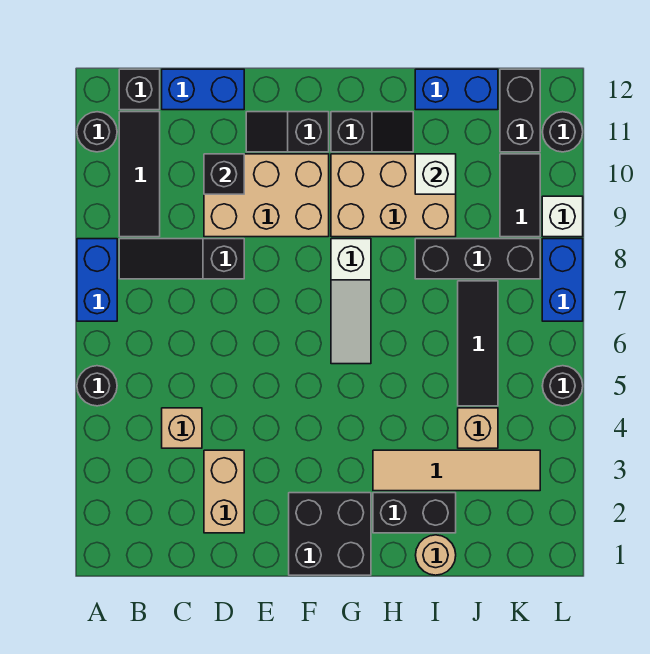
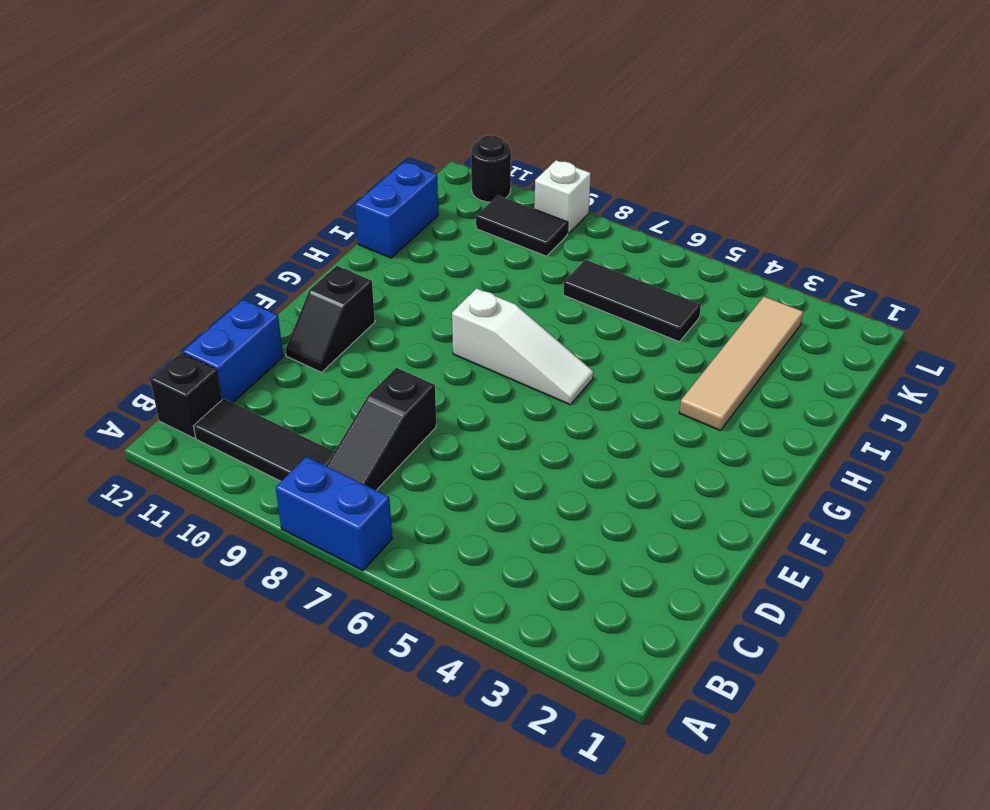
none -> black round brick A5 level 1
none -> black round brick A11 level 1
none -> tan brick C4 level 1
none -> tan brick D2:D3 level 1

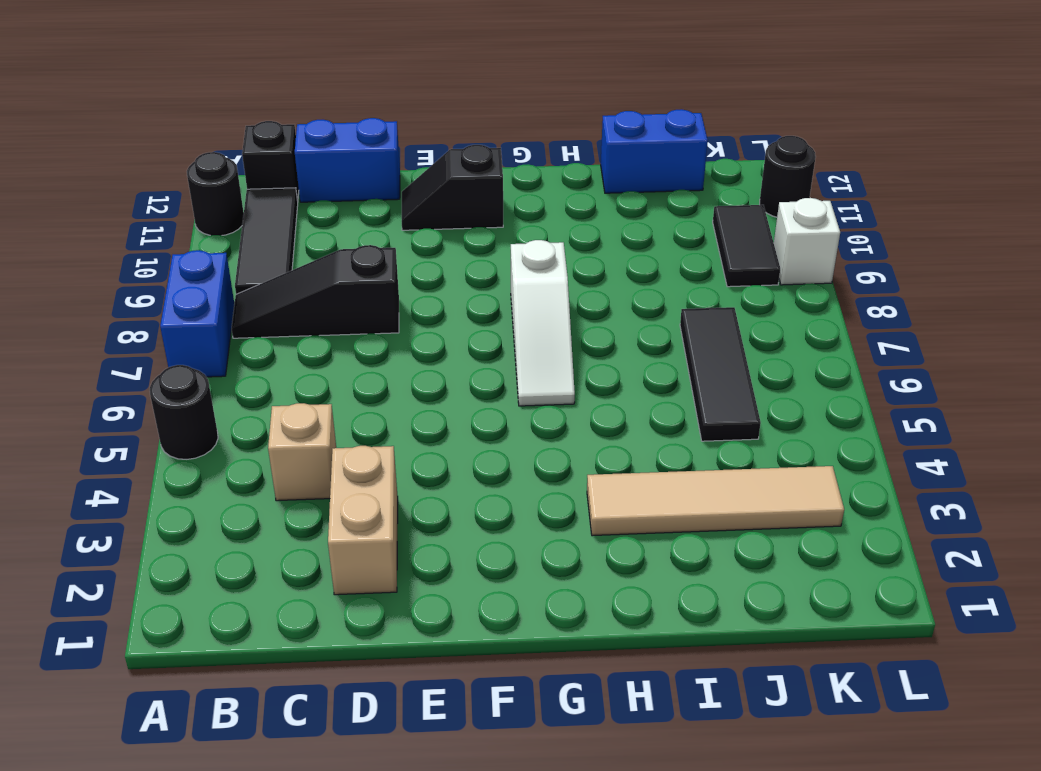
none -> tan brick D9:F10 level 1
none -> black brick F1:G2 level 1
none -> tan brick G9:I10 level 1
none -> black slope G11:H11 level 1 top G

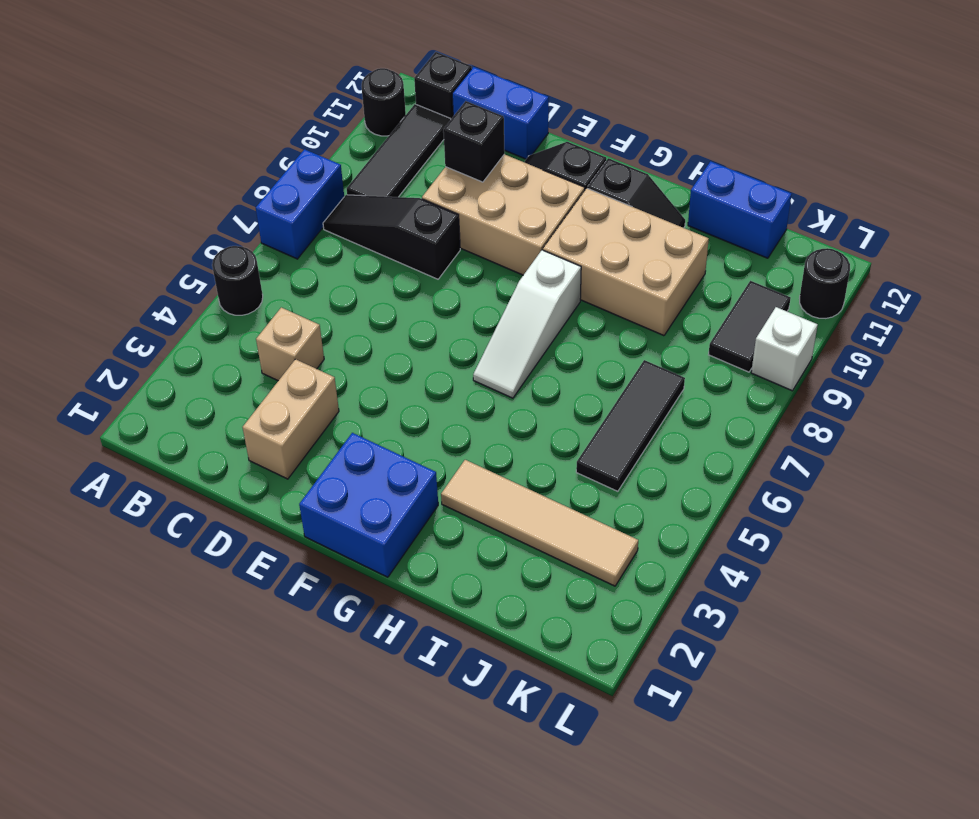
blue brick F1:G2 level 1 -> black brick F1:G2 level 1
none -> black brick H2:I2 level 1
none -> tan round brick I1 level 1
none -> black brick I8:K8 level 1
none -> tan brick J4 level 1

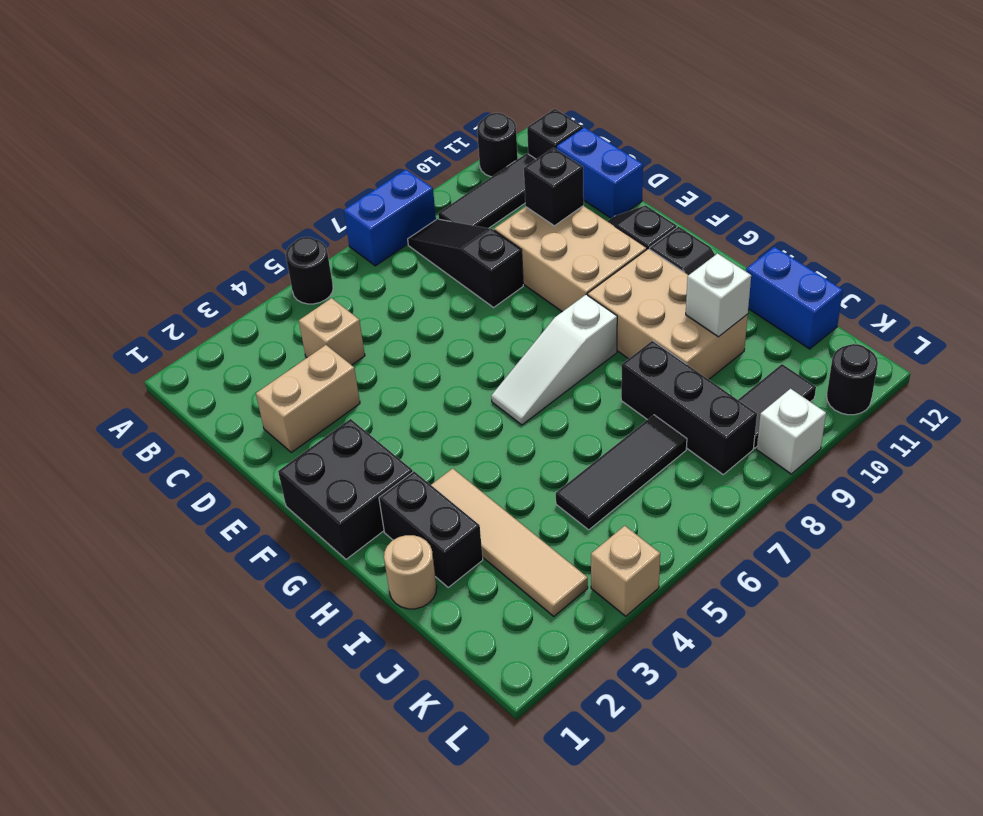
tan brick L4 level 1 -> tan brick J4 level 1
none -> black brick K11:K12 level 1
none -> black round brick L5 level 1
none -> blue brick L7:L8 level 1

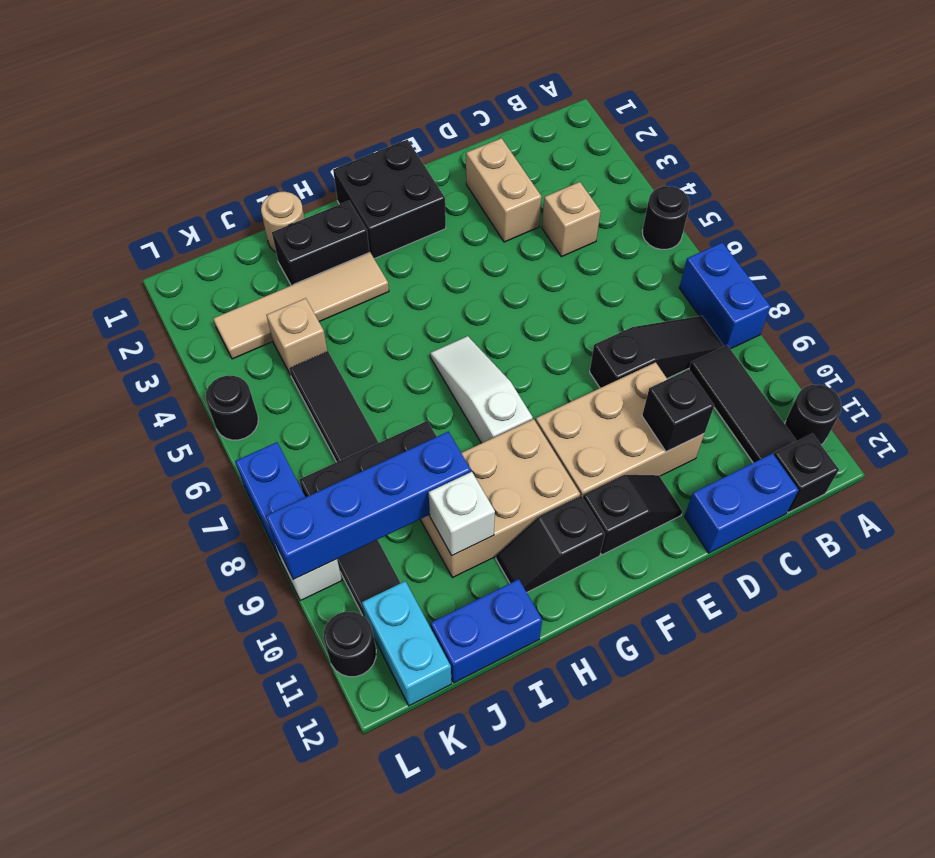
blue brick I9:L9 level 2 -> none
cyan brick K11:K12 level 1 -> black brick K11:K12 level 1

